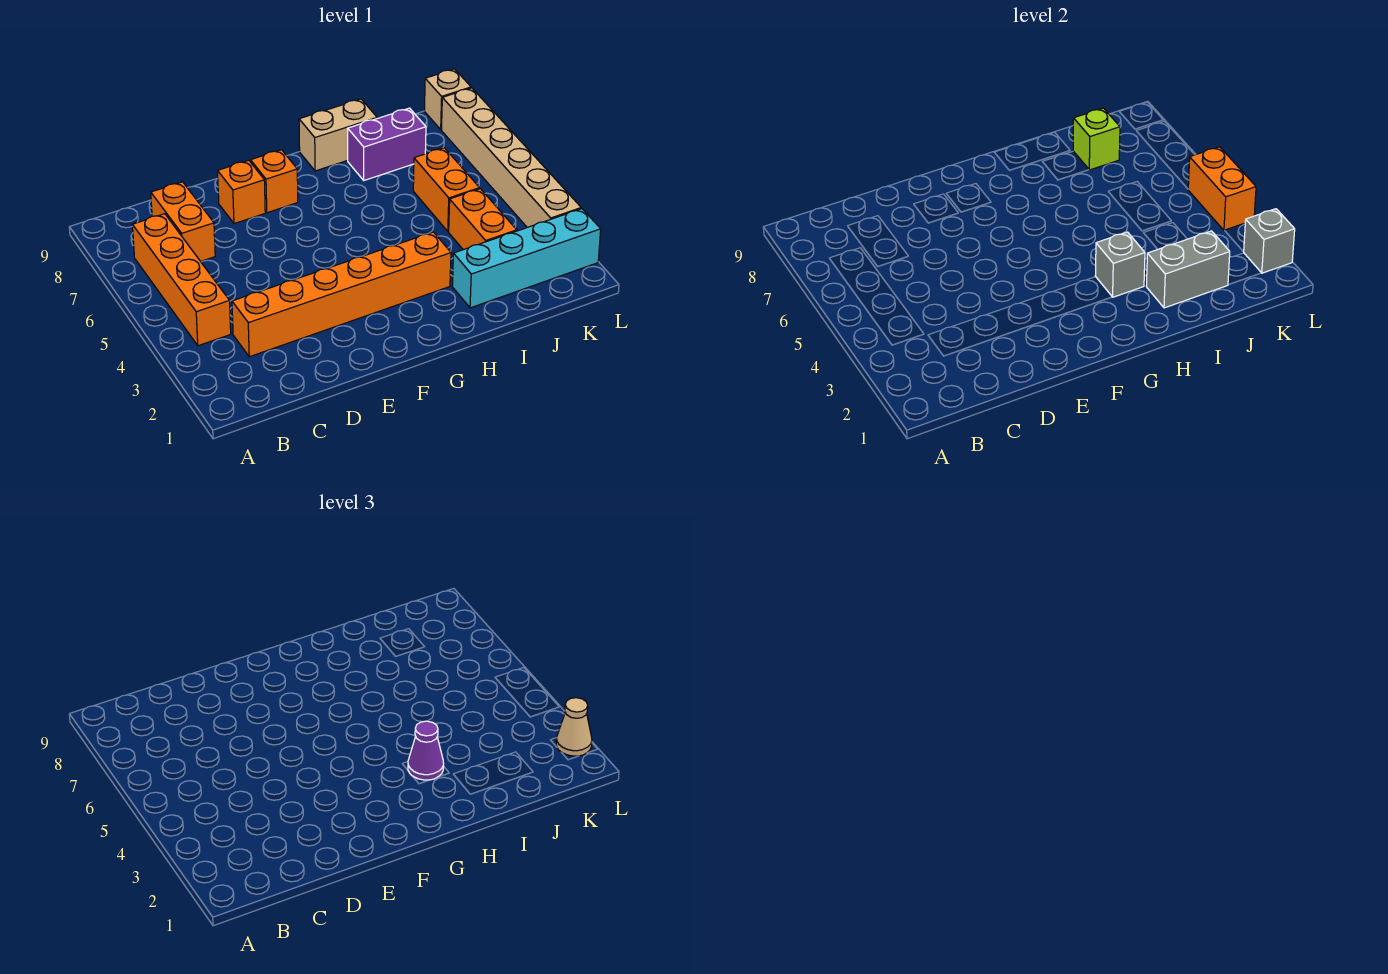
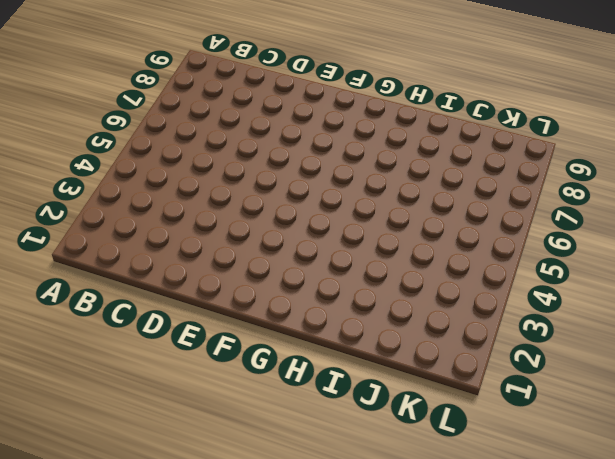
none -> orange brick B4:B7 level 1
none -> orange brick C3:H3 level 1
none -> orange brick C7:C8 level 1

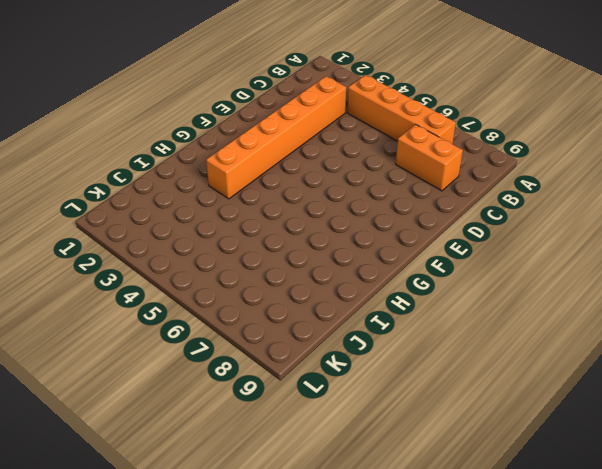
none -> orange brick E8 level 1
none -> orange brick F8 level 1
none -> tan brick H9:I9 level 1

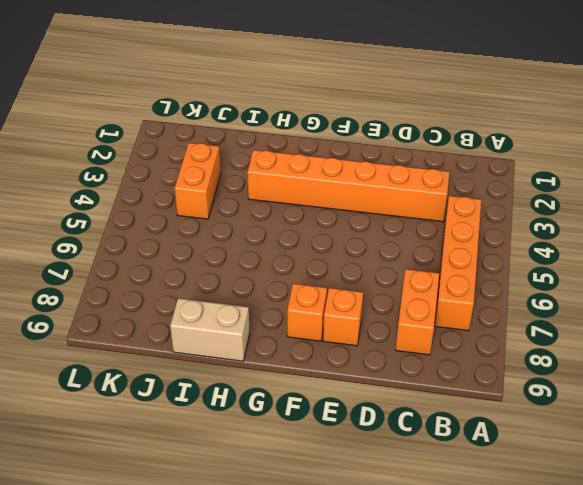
none -> cyan brick I2:L2 level 1
none -> purple brick I8:J8 level 1
none -> orange brick J5:J6 level 1

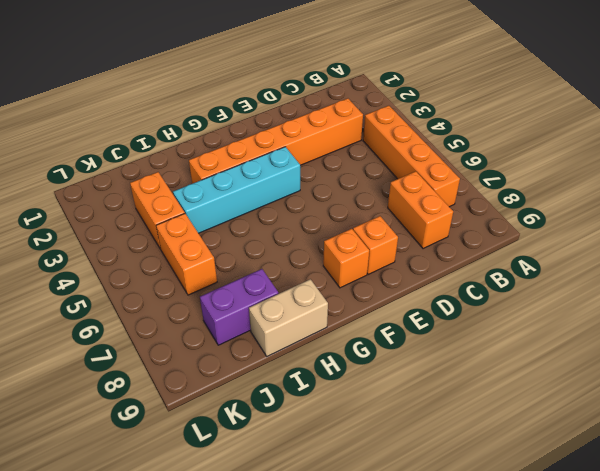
cyan brick F4:I4 level 1 -> cyan brick I2:L2 level 1
none -> tan brick L3:L8 level 1
none -> tan brick L9 level 1
none -> grey brick H3 level 2

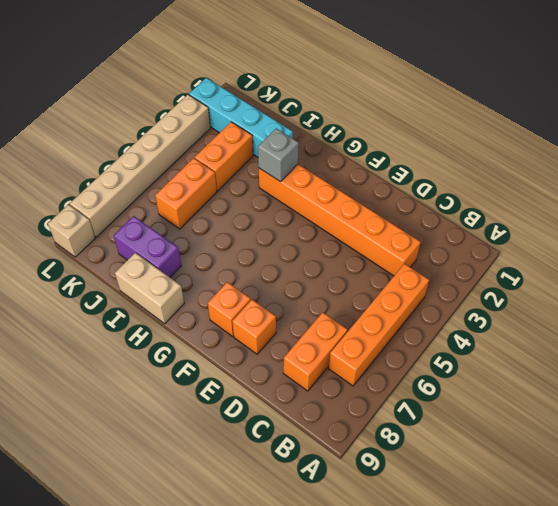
none -> grey brick I2:J2 level 2
none -> lime brick J8 level 2
none -> grey brick L2 level 2

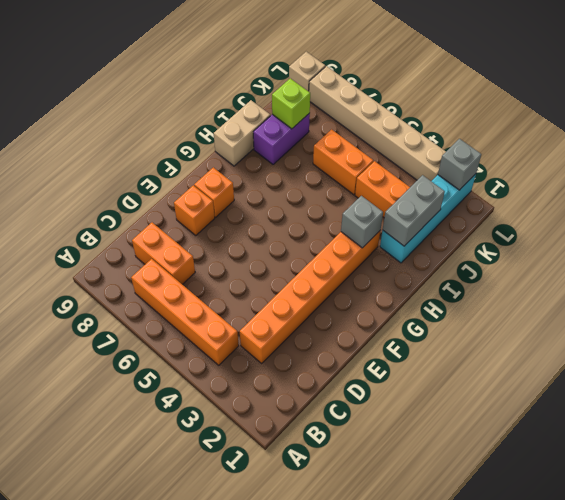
none -> orange brick L4:L5 level 2
none -> purple cone H3 level 3
none -> tan cone L2 level 3

